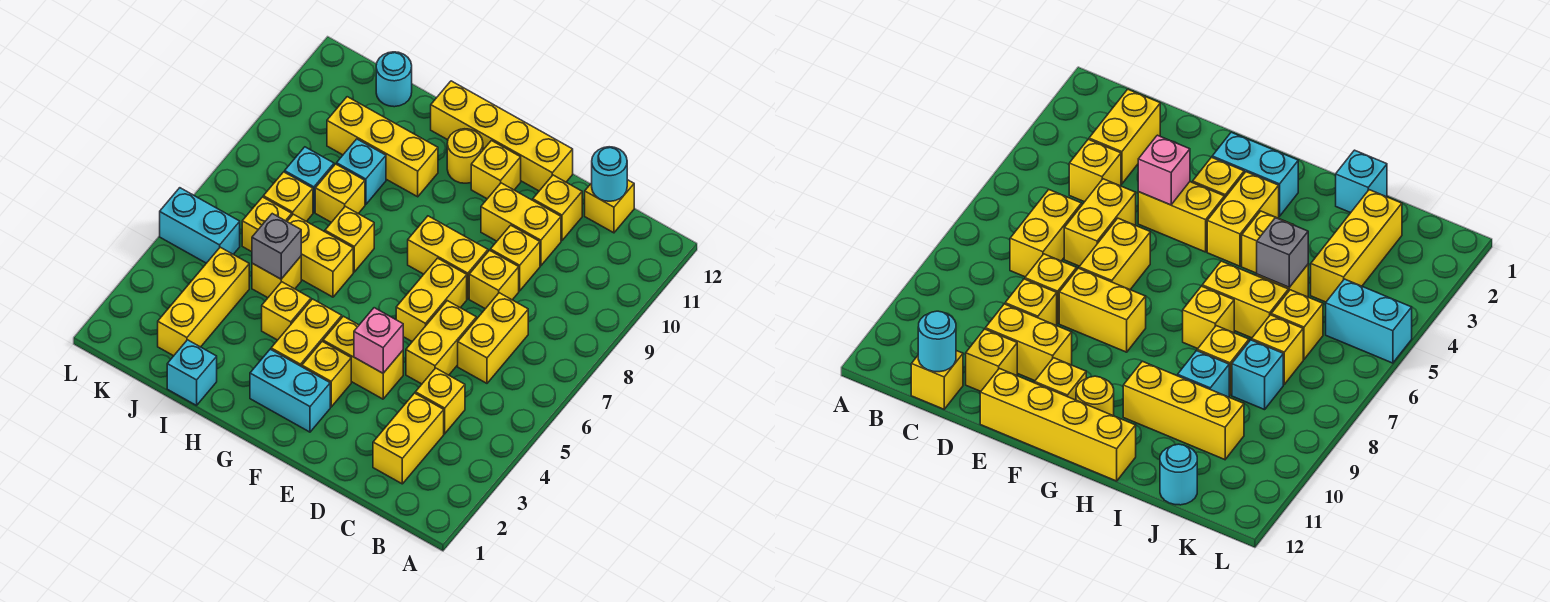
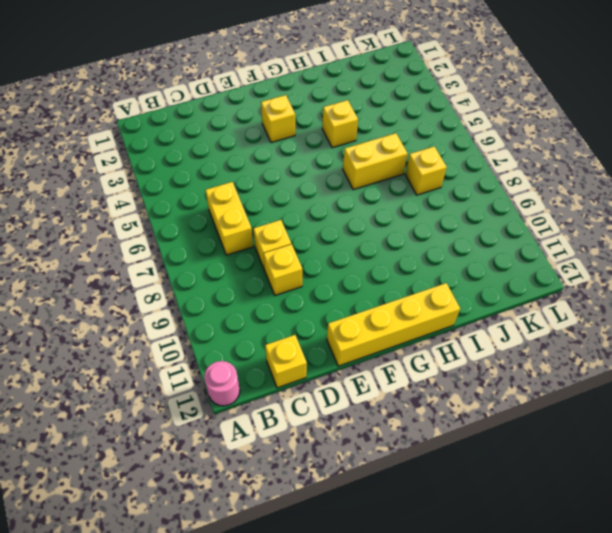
pink round brick A12 level 1 -> none
none -> yellow brick C2:C3 level 1
none -> yellow brick C4 level 1
none -> yellow brick D5:D6 level 1
none -> yellow brick D10:E10 level 1

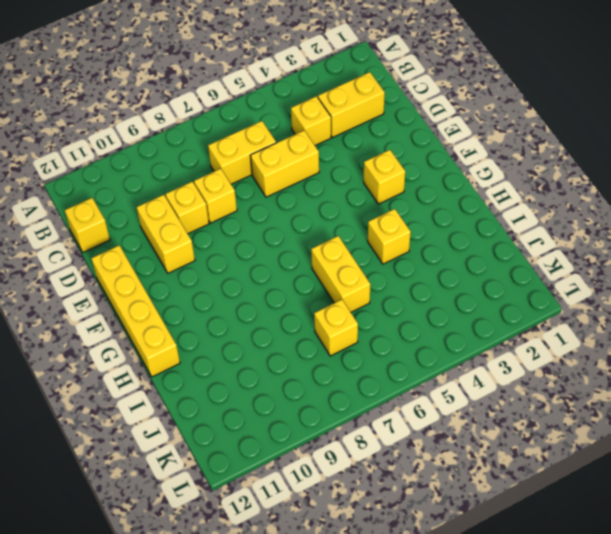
none -> yellow brick D11 level 1
none -> yellow brick E4:F4 level 1
none -> yellow brick E6:E7 level 1
none -> yellow brick E8:F8 level 1

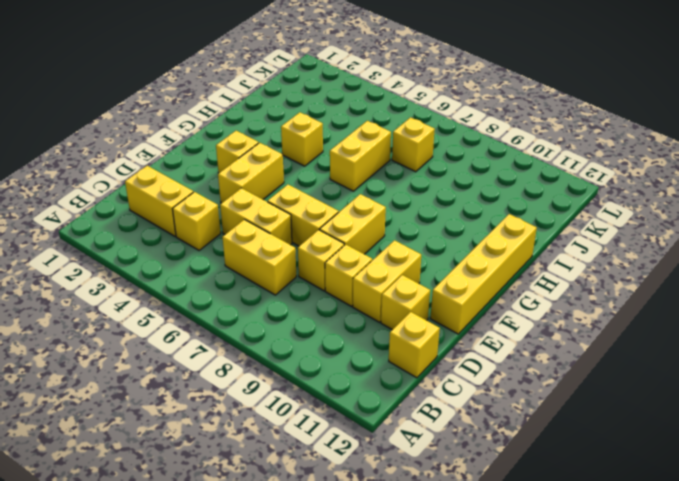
none -> cyan brick F2:G2 level 1
none -> yellow brick F11 level 1
none -> yellow brick G3:G4 level 1
none -> yellow round brick G11 level 1

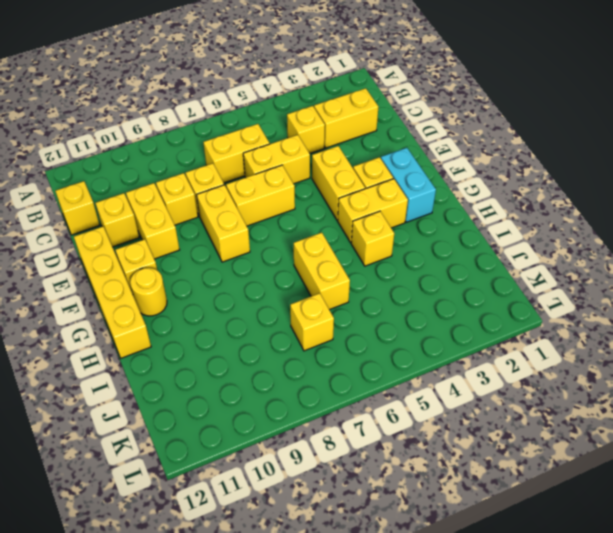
none -> yellow brick H7 level 1
none -> yellow brick H10:J10 level 1
none -> cyan brick I1 level 1
none -> yellow brick I5 level 1

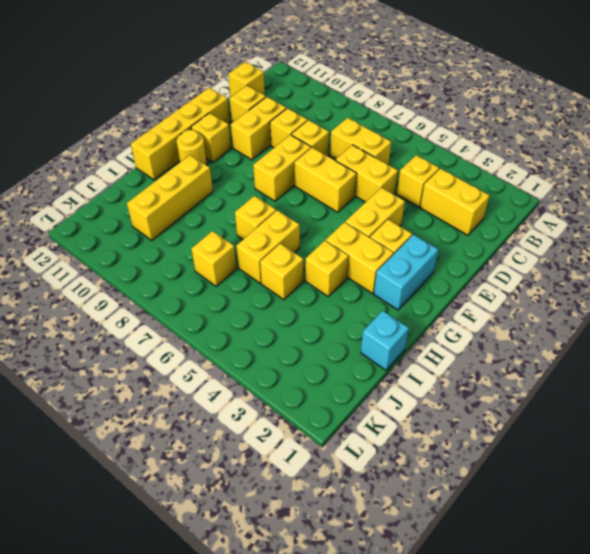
none -> yellow brick I8 level 1
none -> cyan brick I9 level 1
none -> yellow brick J2:J4 level 1
none -> yellow brick J6 level 1

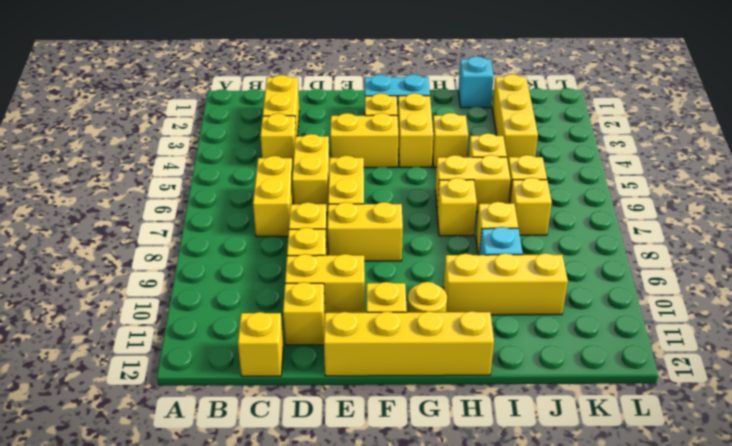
none -> cyan brick J8 level 1
none -> cyan round brick J12 level 1
none -> cyan brick K5:L5 level 1
none -> cyan round brick C12 level 2

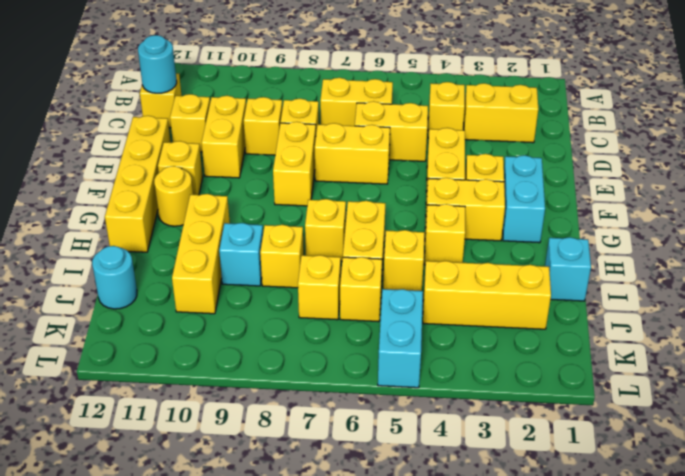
none -> cyan brick J8 level 1
none -> pink brick E4 level 2
none -> grey brick I5 level 2

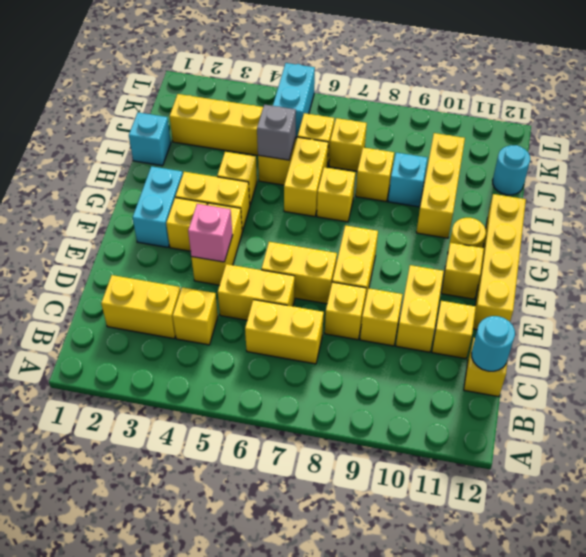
none -> cyan brick J8 level 1

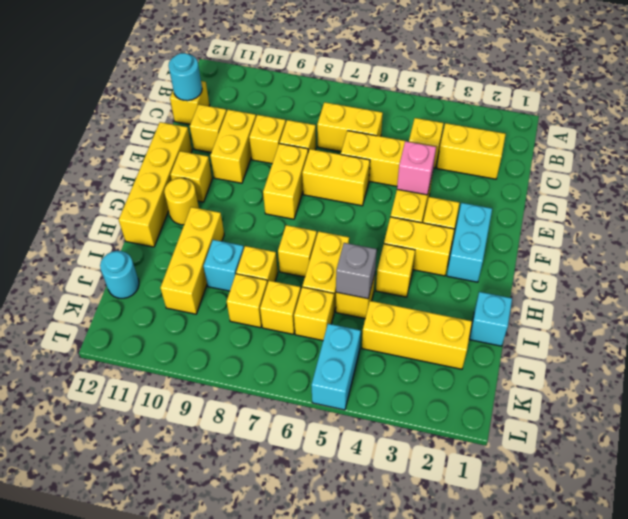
yellow brick J8 level 1 -> cyan brick J8 level 1

